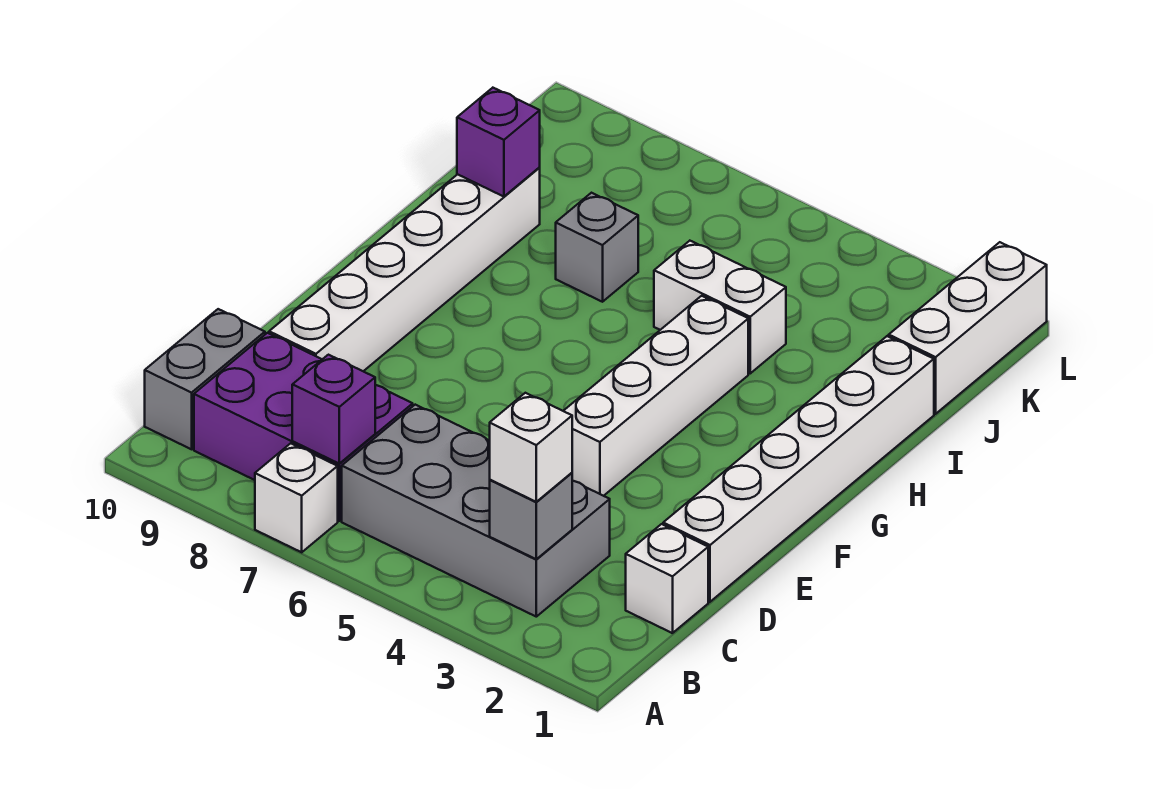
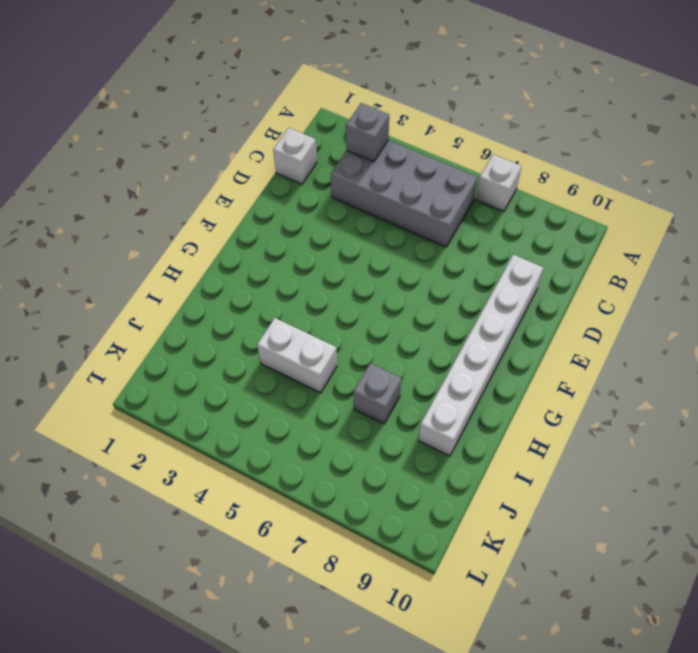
none -> purple brick B7:C9 level 1
none -> grey brick B10:C10 level 1
none -> white brick D1:I1 level 1

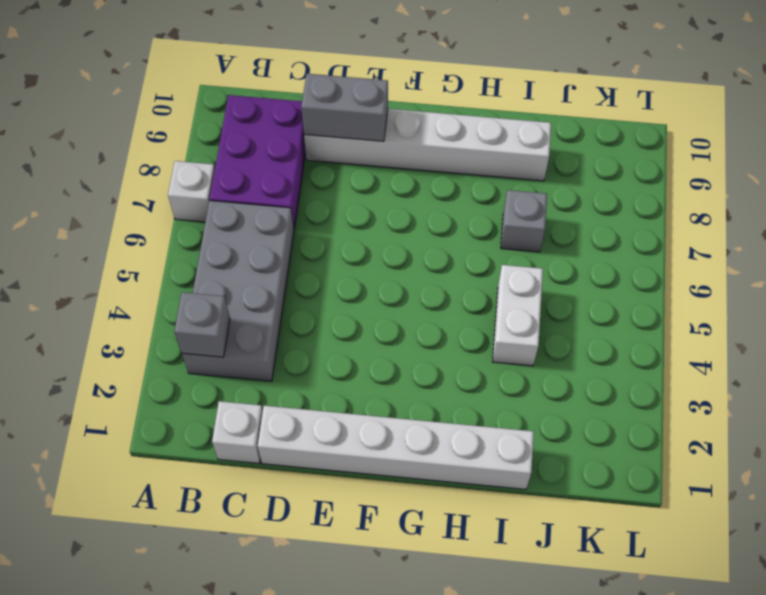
grey brick D9:E9 level 2 -> grey brick B10:C10 level 1
none -> white brick E4:H4 level 1
none -> white brick J1:L1 level 1
none -> purple brick B7 level 2

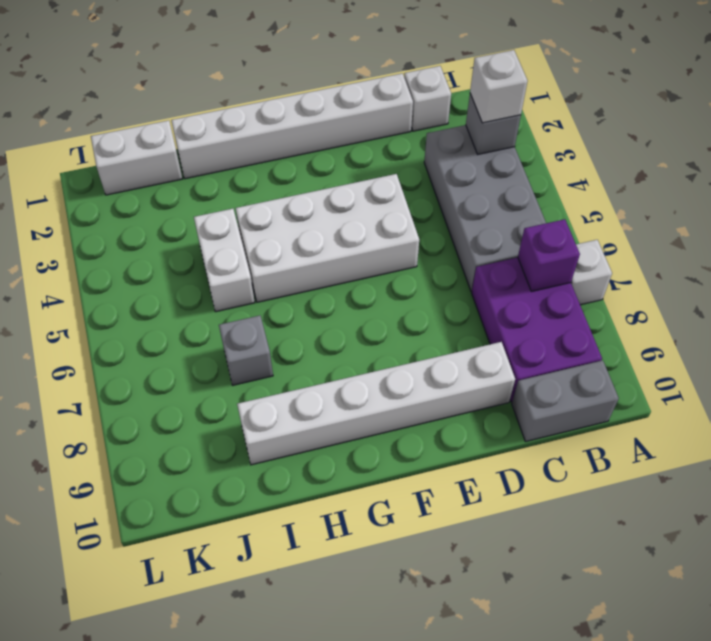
white brick E4:H5 level 1 -> white brick E4:H4 level 1
white brick J1:K1 level 1 -> white brick J1:L1 level 1
none -> purple brick I9 level 2

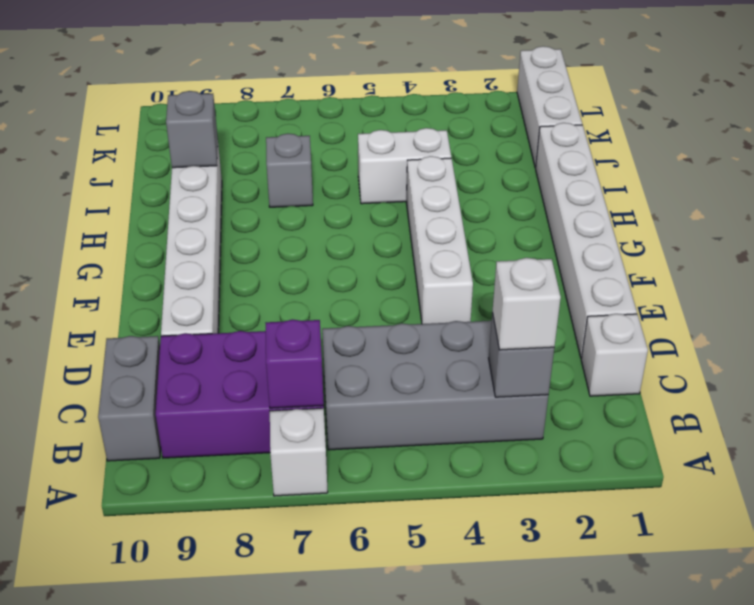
grey brick I9 level 2 -> purple brick I9 level 2

